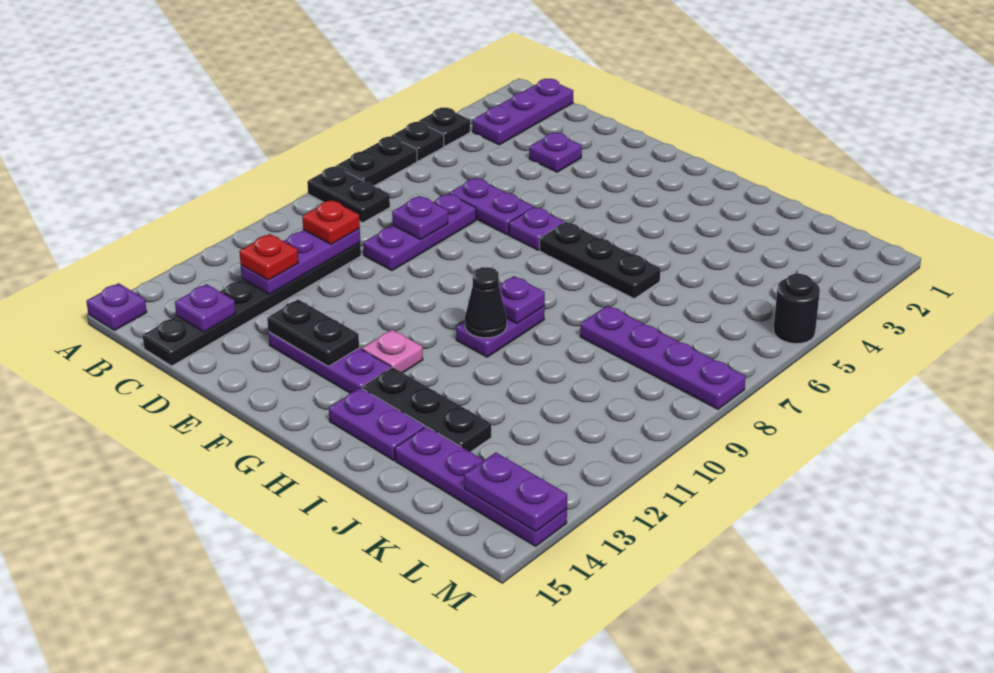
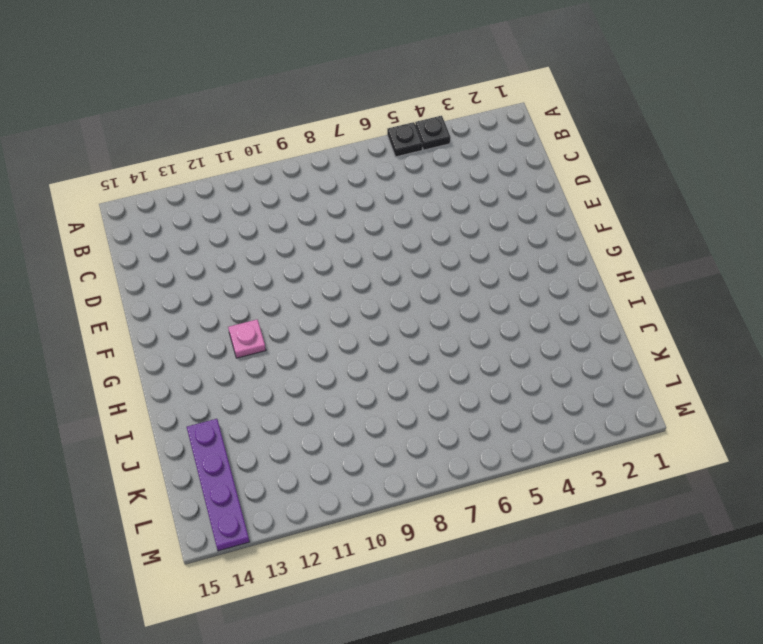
none -> black plate A6:A7 level 1
none -> black plate A8:B8 level 1
none -> purple plate A15 level 1

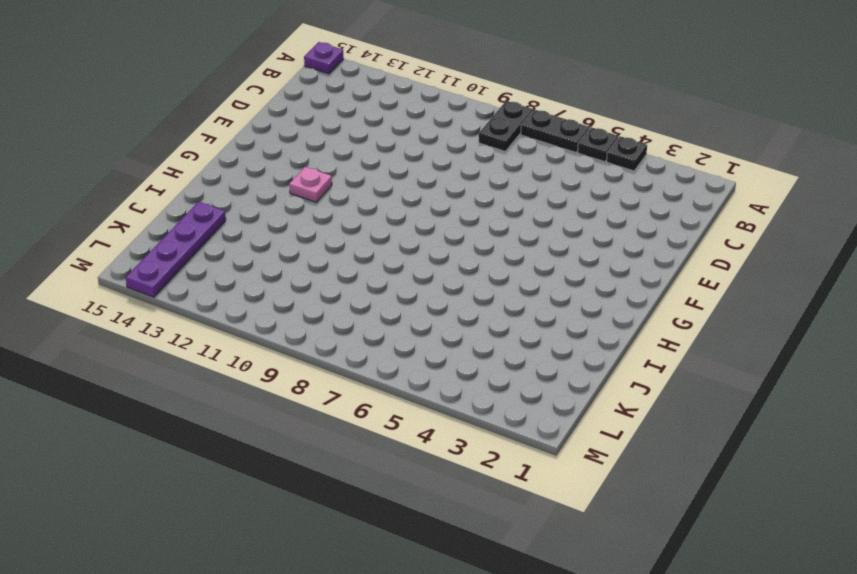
none -> purple plate B1:B3 level 1
none -> black plate C10:C15 level 1
none -> purple plate D3 level 1

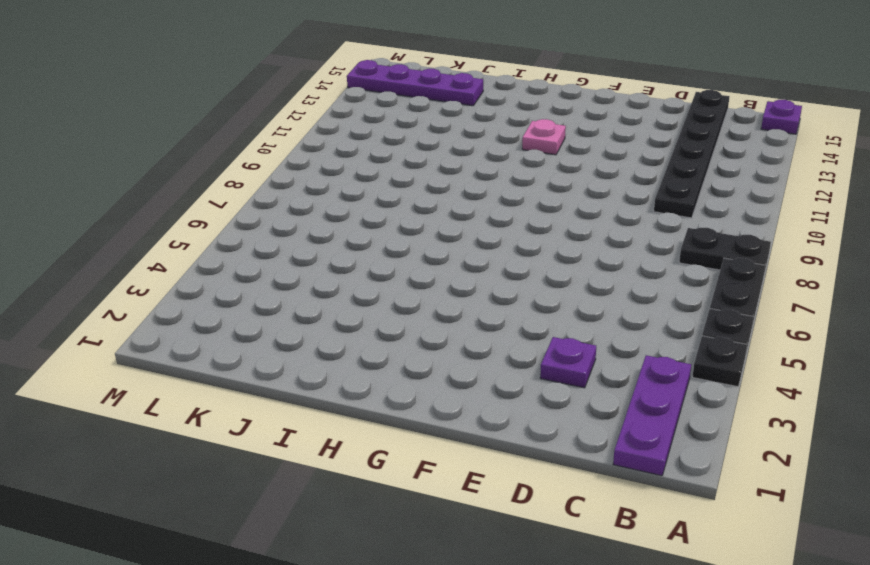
none -> purple plate D6:E6 level 1
none -> purple plate D7:D9 level 1
none -> purple plate E13:G13 level 1

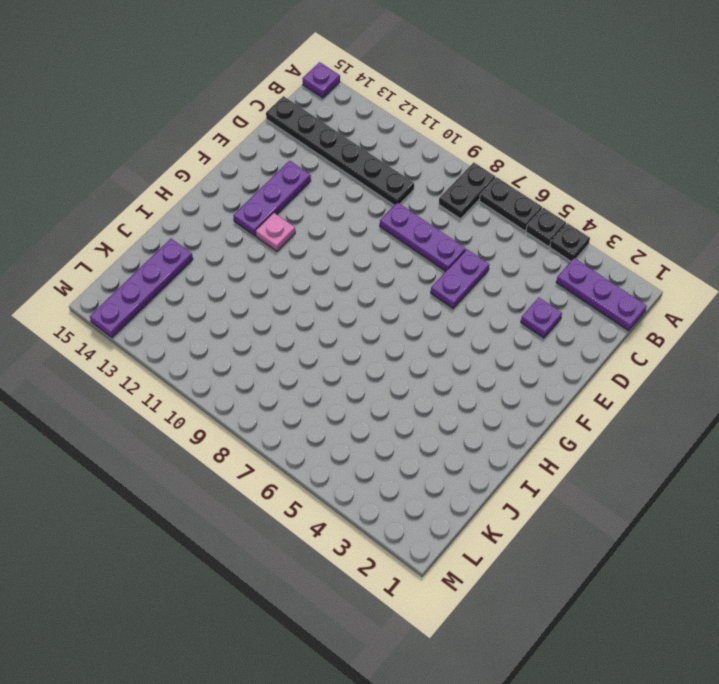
none -> purple plate F6 level 1
none -> black plate G6:I6 level 1
none -> purple plate H9:H10 level 1

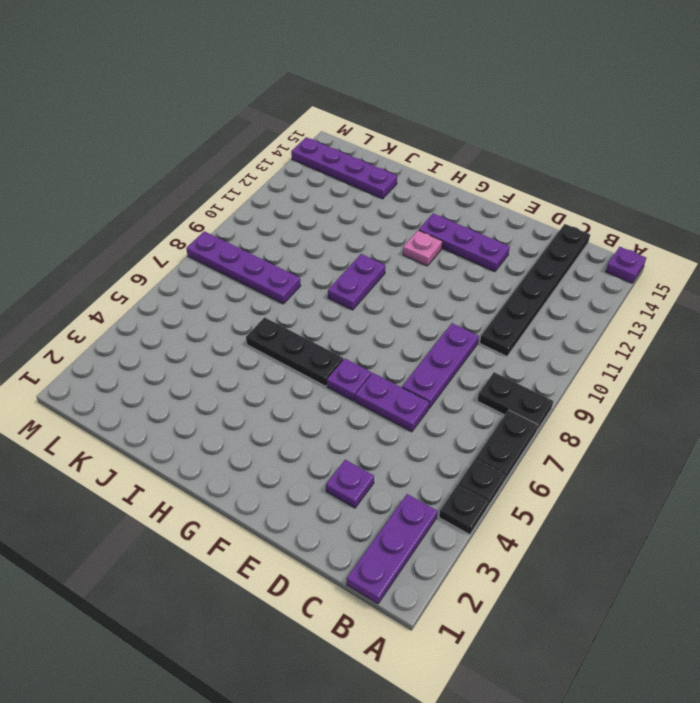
none -> black plate H13:J13 level 1
none -> purple plate H14:I14 level 1
none -> black round brick M5 level 1

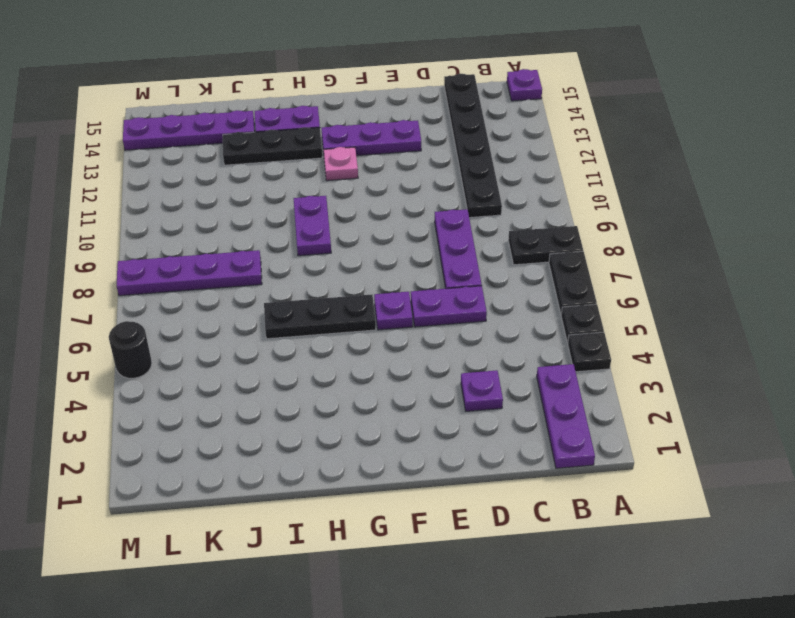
none -> purple plate C10:C12 level 2
none -> purple plate C14 level 2
none -> purple plate D8 level 2

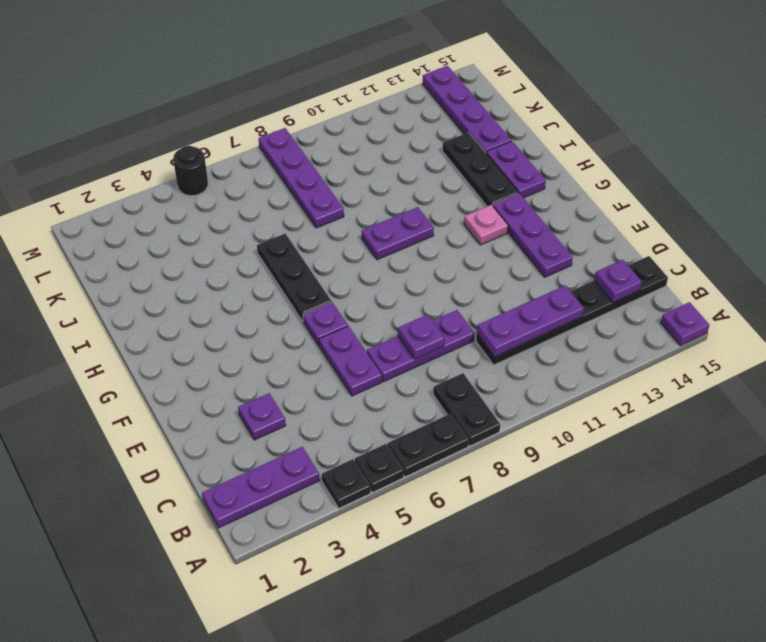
none -> black plate E13:F13 level 2
none -> purple plate H9 level 2
none -> black cone H10 level 2

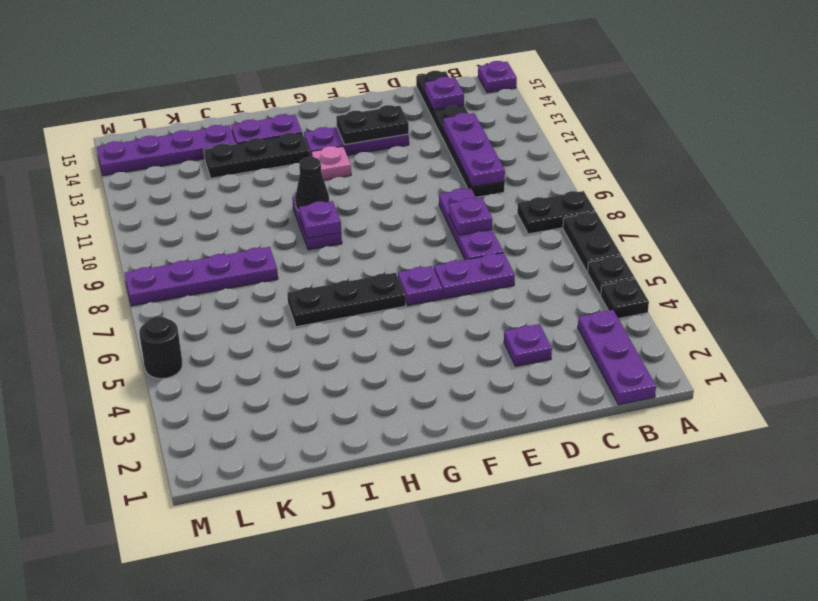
none -> purple plate L14:M14 level 2
none -> red plate C10 level 3
none -> red plate C12 level 3

